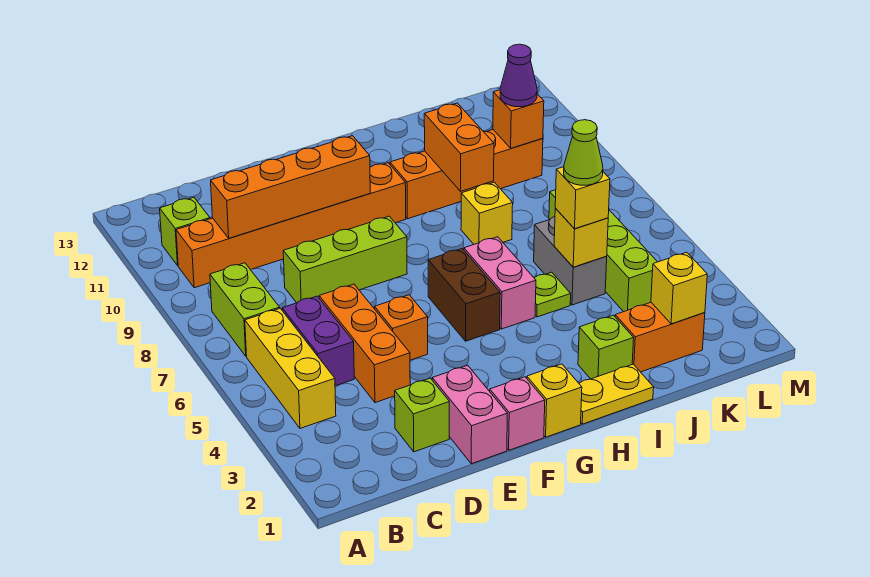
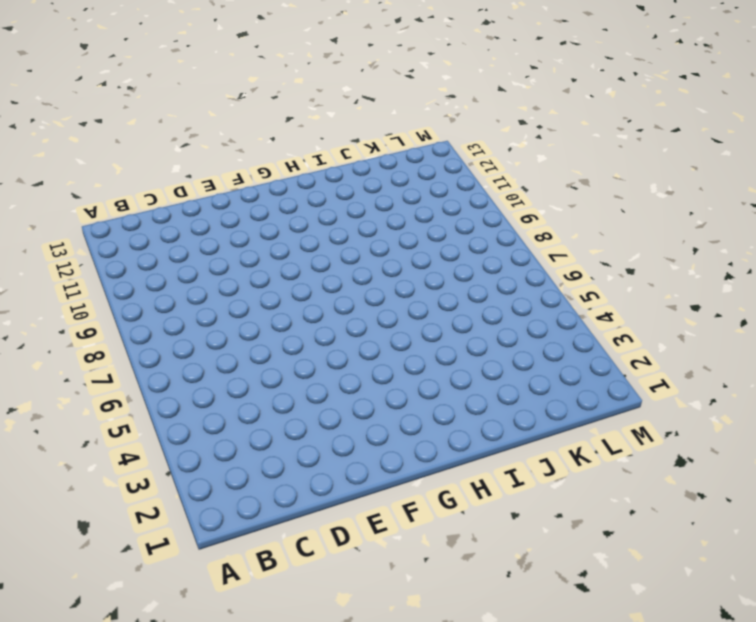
none -> yellow brick B4:B6 level 1
none -> lime brick B7:B8 level 1
none -> orange brick B10:G10 level 1
none -> lime brick B11 level 1

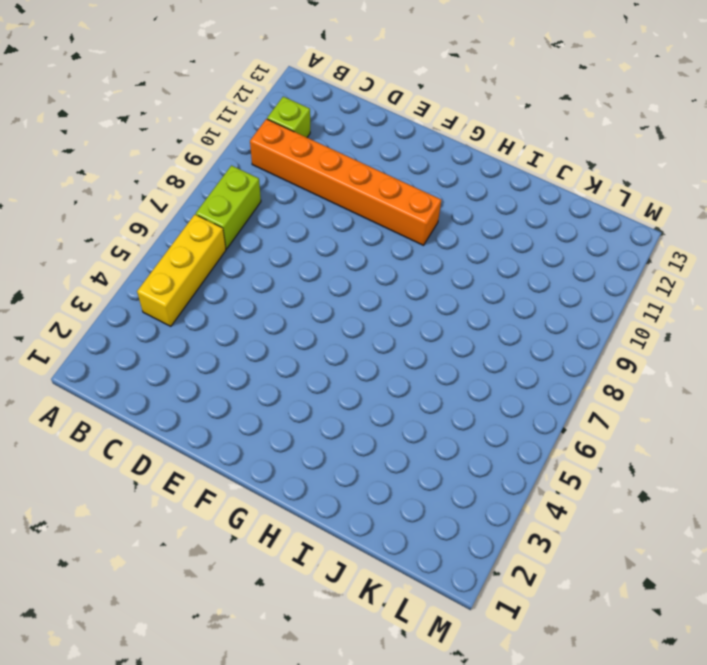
none -> purple brick C5:C6 level 1
none -> lime brick D2 level 1
none -> orange brick D4:D6 level 1
none -> lime brick D8:F8 level 1

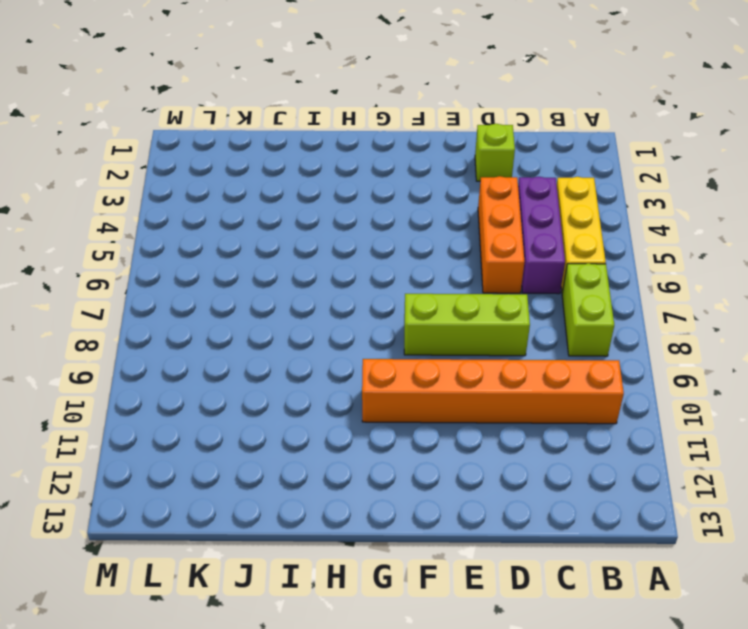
purple brick C4:C6 level 1 -> purple brick C5:C6 level 1
none -> lime brick B11 level 1
none -> pink brick E1:E2 level 1
none -> orange brick E5 level 1
none -> pink brick F1 level 1

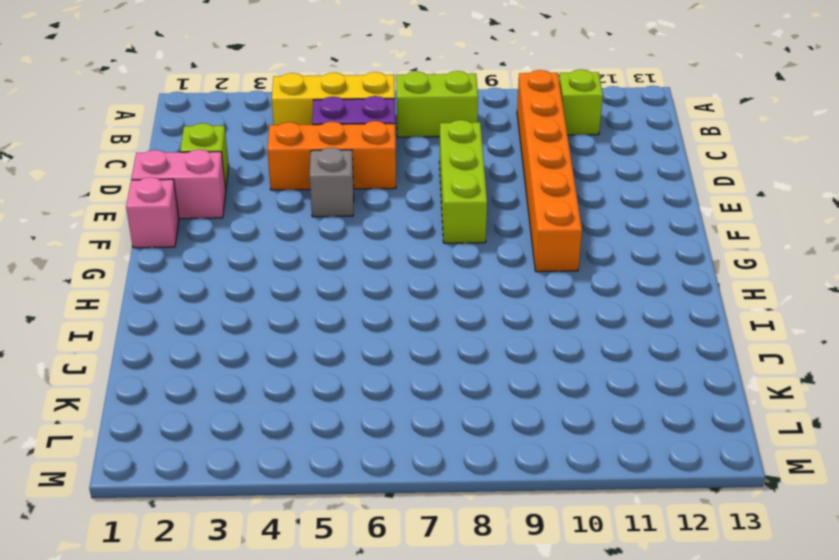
grey brick E5 level 1 -> orange brick E5 level 1
none -> yellow brick G1 level 1
none -> brown brick G5:G6 level 1
none -> yellow plate H1:I1 level 1
none -> pink brick H5:H6 level 1

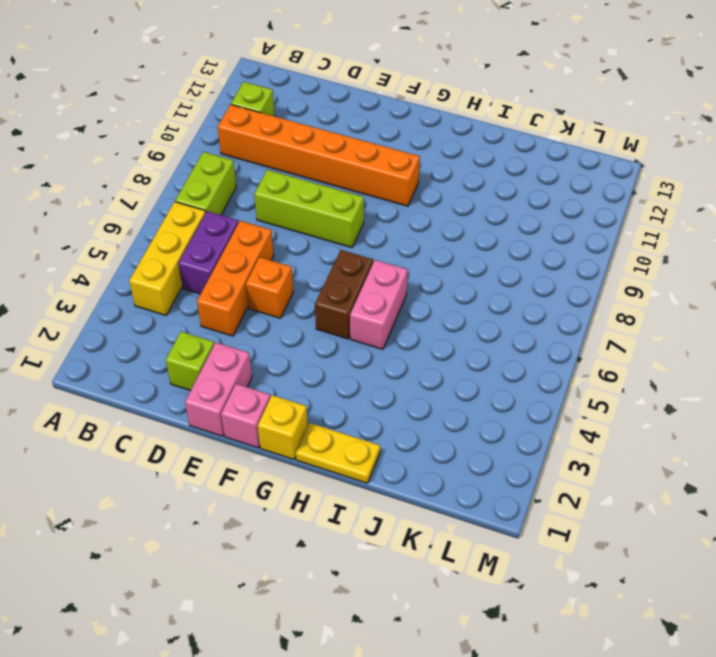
none -> orange brick H10:K10 level 1
none -> lime brick I2 level 1
none -> lime plate I5 level 1
none -> yellow brick I8 level 1

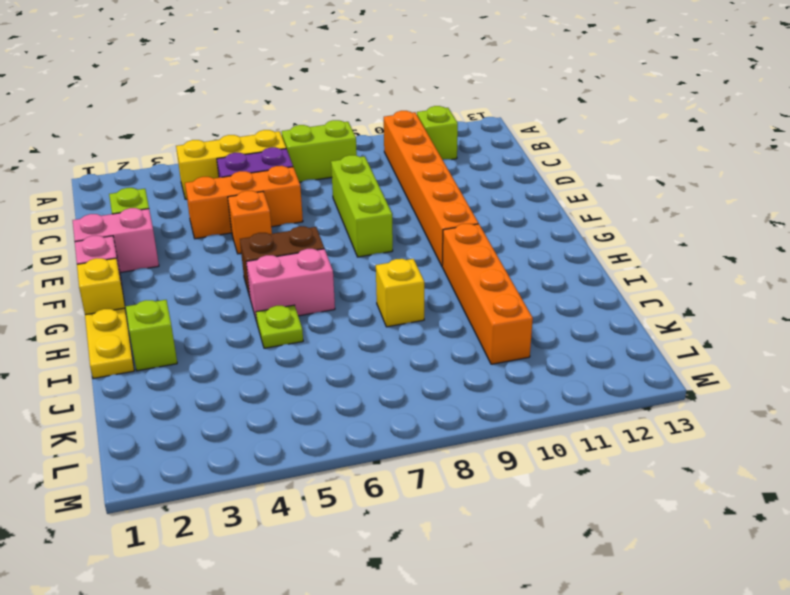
none -> orange brick J2:K2 level 1
none -> grey brick J5:J6 level 1
none -> lime brick K4:K7 level 1
none -> orange brick C10:F10 level 2

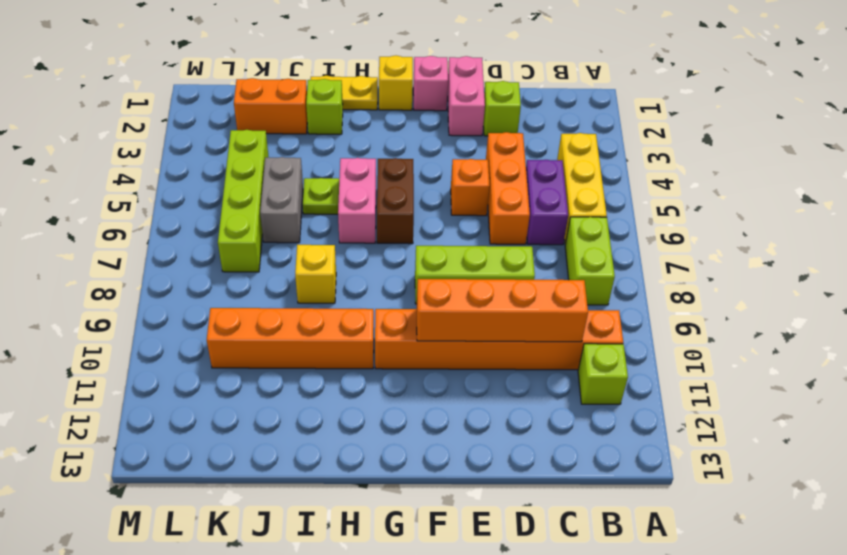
none -> orange brick I9:I10 level 2
none -> yellow brick J5 level 2
none -> yellow brick K2 level 2
none -> orange brick K10 level 2

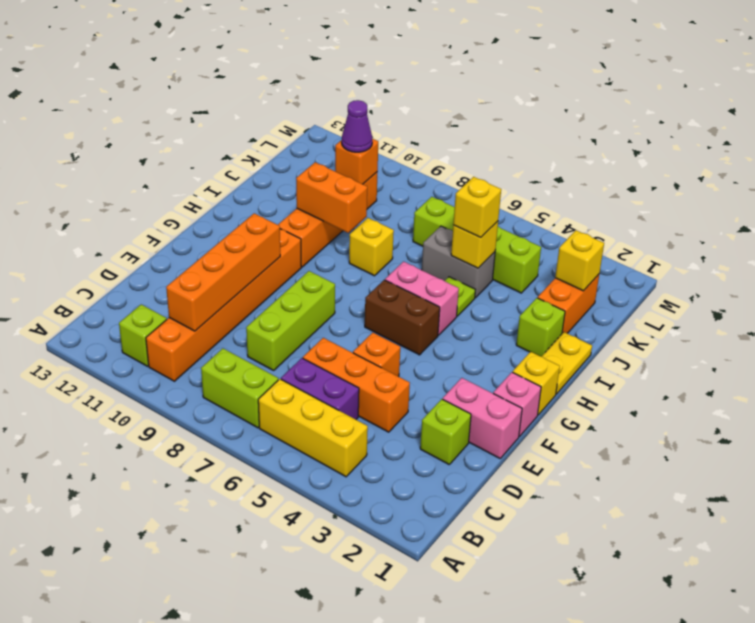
none -> lime cone J5 level 4

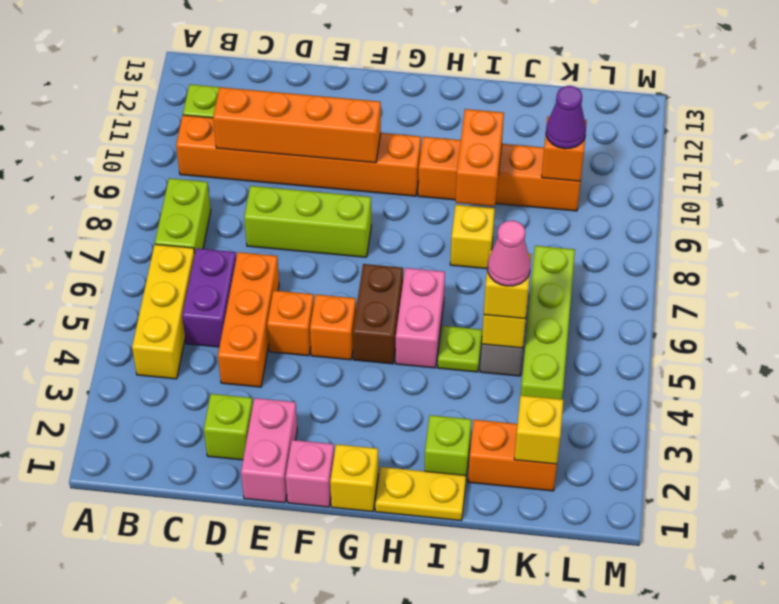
orange brick F5 level 1 -> none
pink cone J5 level 4 -> lime cone J5 level 4

